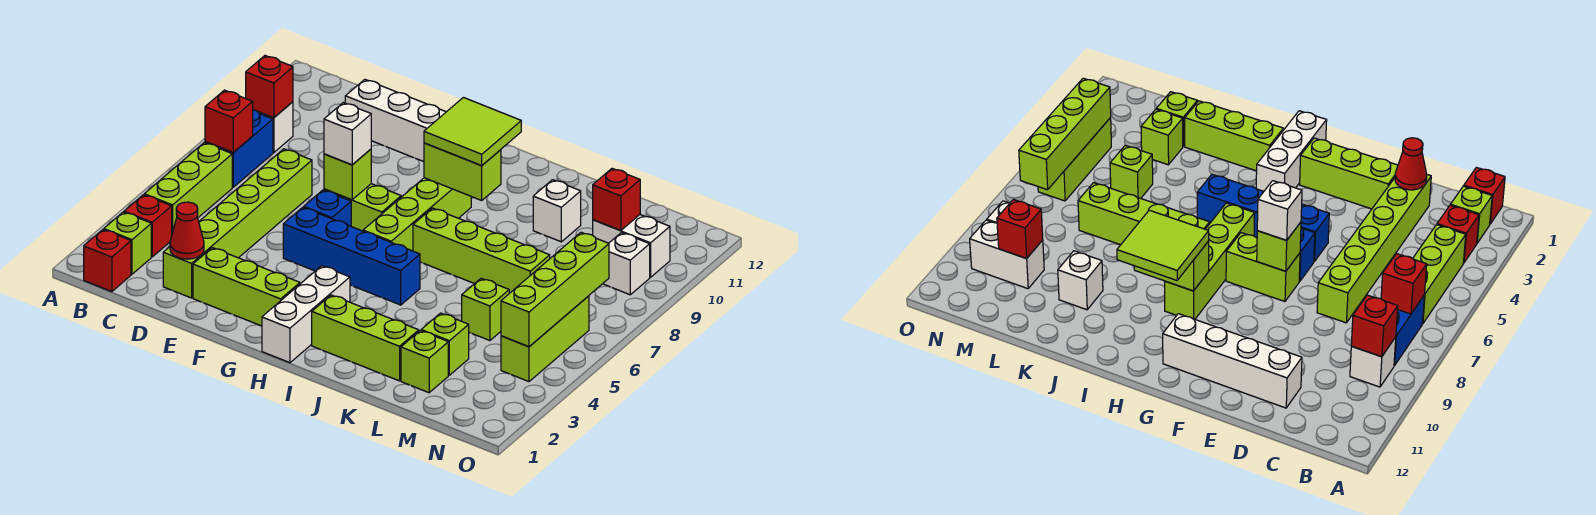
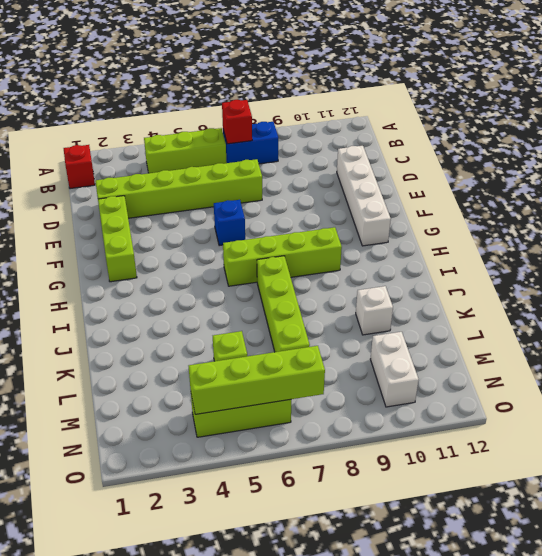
none -> lime brick B2 level 1
none -> red brick B3 level 1
none -> white brick B9 level 1
none -> blue brick F5:I5 level 1

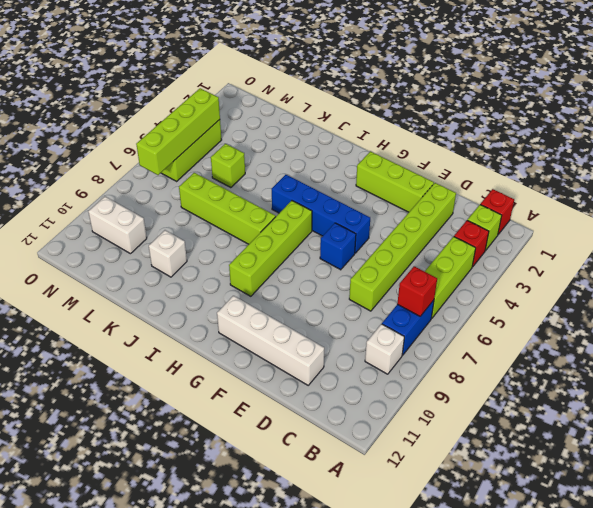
none -> lime brick F7:G7 level 1
none -> white brick H1:H3 level 1
none -> lime brick I2:K2 level 1
none -> lime brick L2 level 1

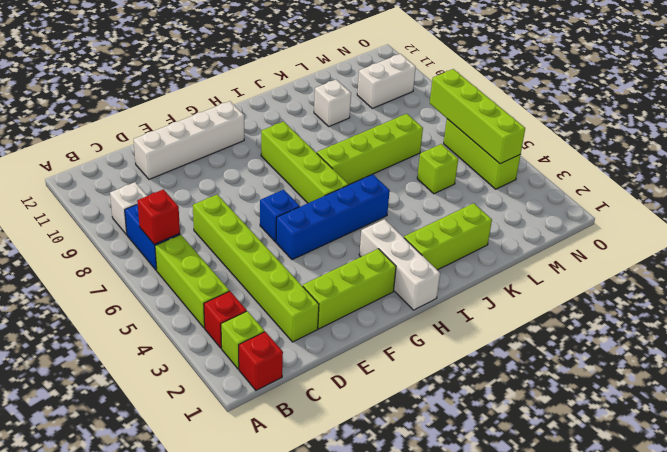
none -> lime brick F7:G7 level 1
none -> lime brick L2 level 1
none -> lime brick L3 level 1
none -> white brick N9 level 1

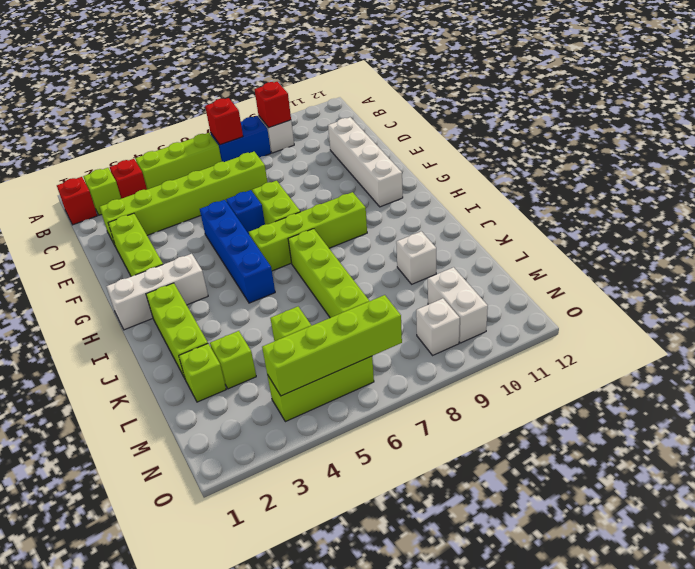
none -> red cone D2 level 2
none -> lime brick F7 level 2
none -> lime brick H9:I9 level 2
none -> red brick M10 level 2

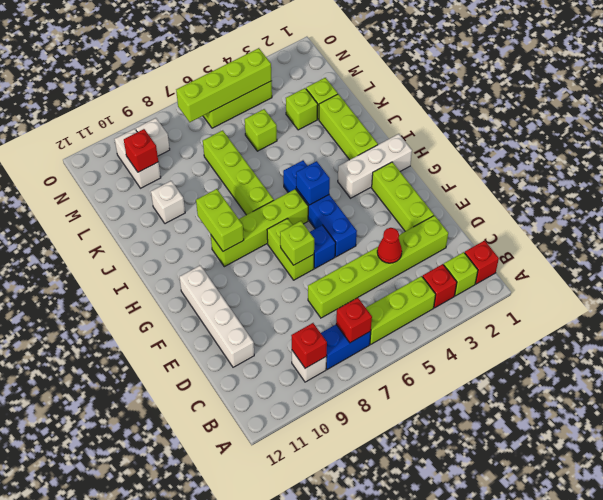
red cone D4 level 2 -> red cone D2 level 2
blue brick H5 level 2 -> none
none -> white brick F7 level 3
none -> lime tile H9:I10 level 3

